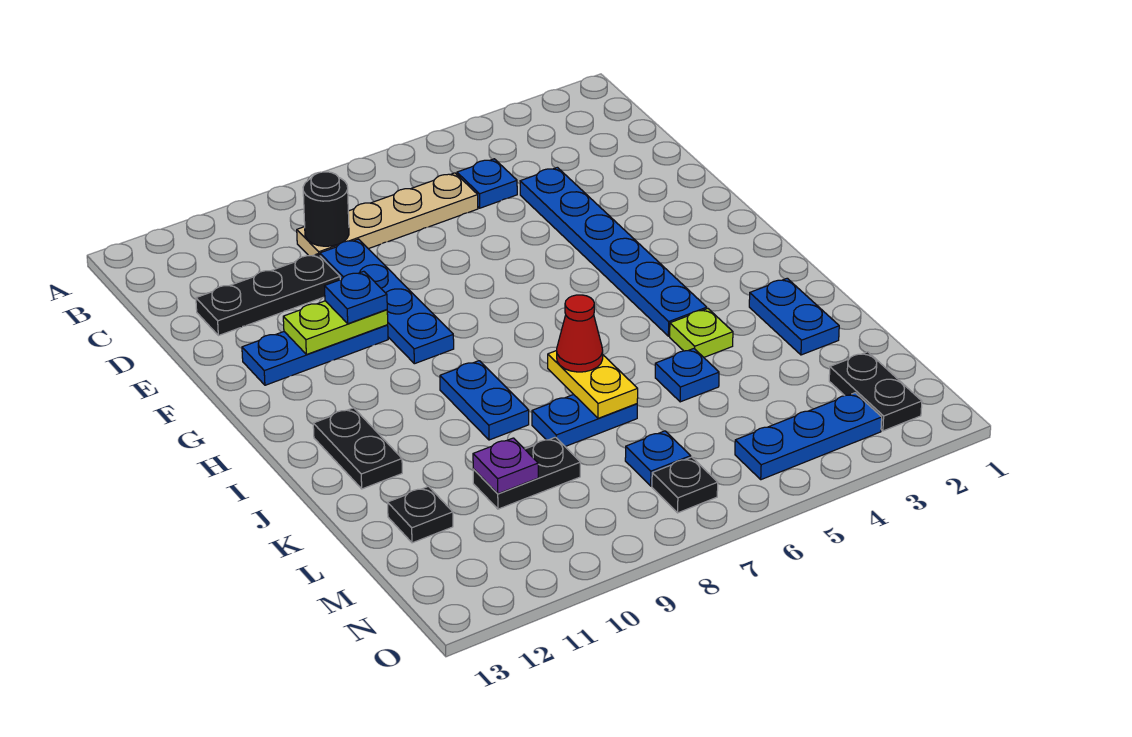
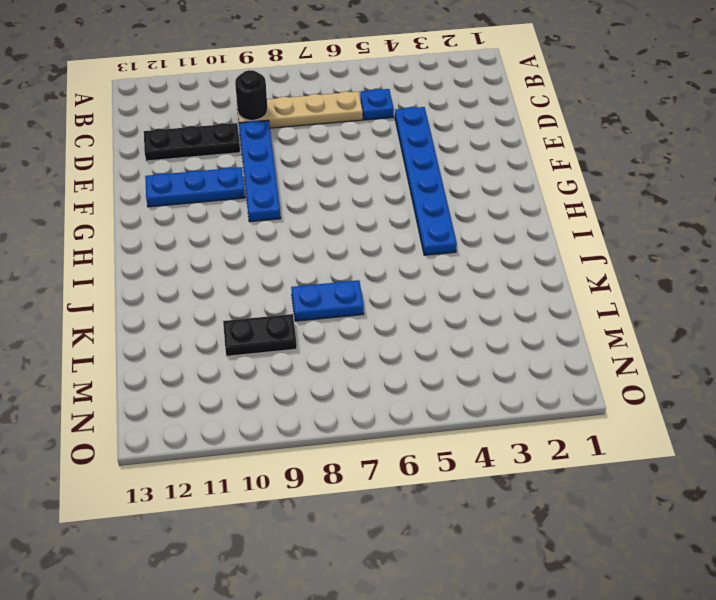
none -> blue plate I9:J9 level 1
none -> black plate I12:J12 level 1
none -> blue plate J2:K2 level 1

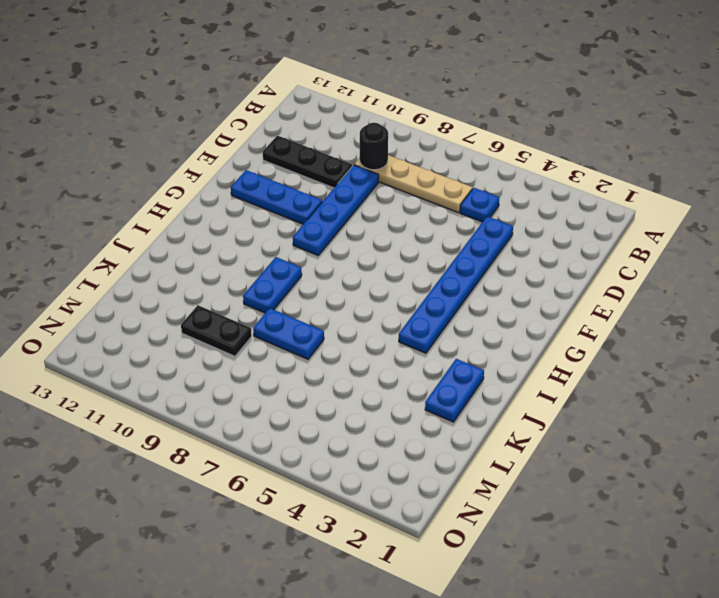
none -> black plate I12:J12 level 1
none -> lime plate J4 level 1
none -> blue plate K5 level 1

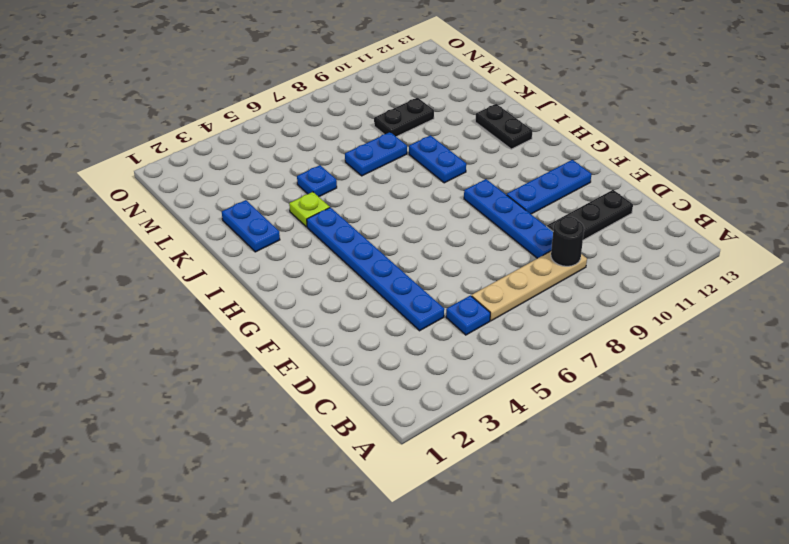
none -> black plate L12 level 1
none -> black plate M2:N2 level 1
none -> blue plate M7 level 1

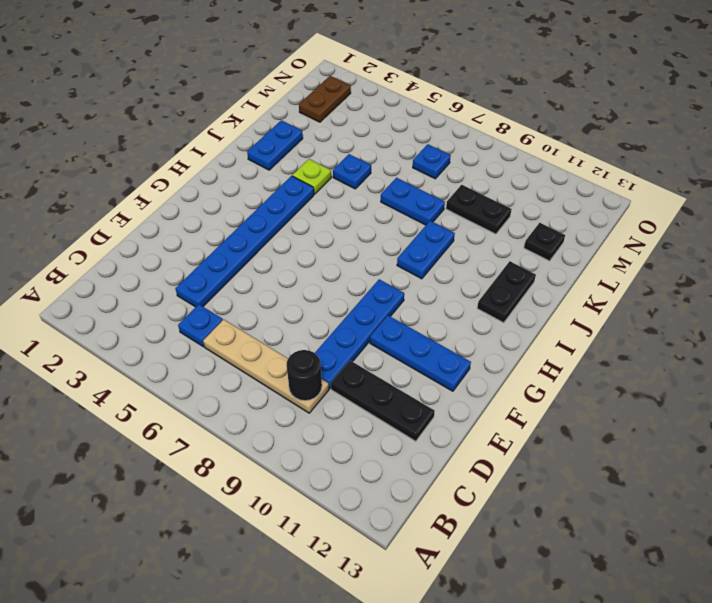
brown plate M2:N2 level 1 -> black plate M2:N2 level 1
none -> blue plate N3:N5 level 1
none -> black plate N7 level 1
none -> lime plate F10:F11 level 2

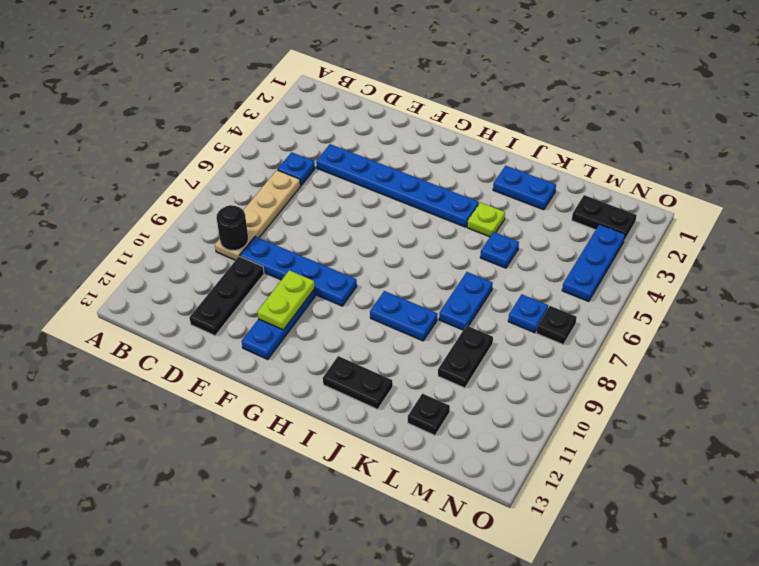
none -> yellow plate J7:K7 level 2
none -> purple plate L10 level 2
none -> blue plate F10 level 3

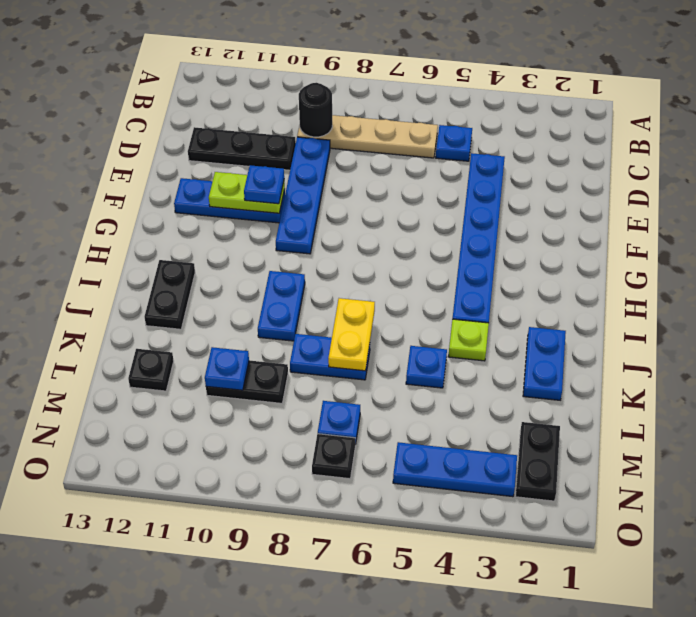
blue plate L10 level 2 -> purple plate L10 level 2
none -> red cone J7 level 3

